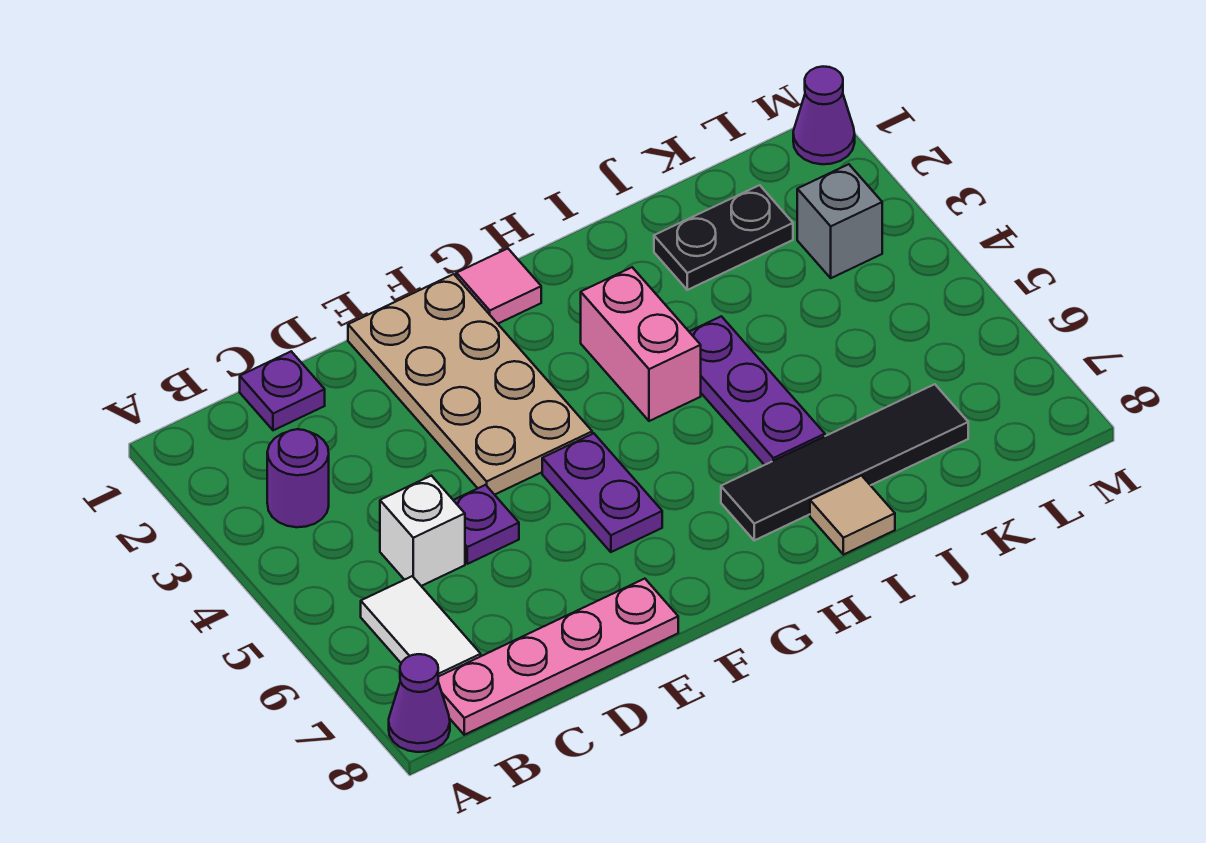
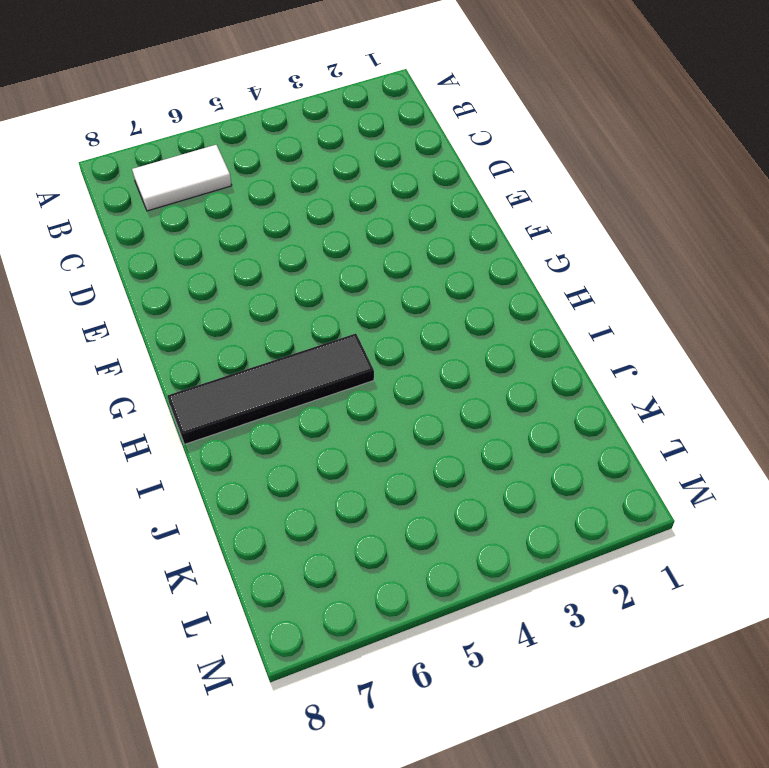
black tile H5:H8 level 1 -> black tile H7:K7 level 1
none -> purple cone A8 level 1
none -> purple round brick B3 level 1
none -> pink plate B8:E8 level 1

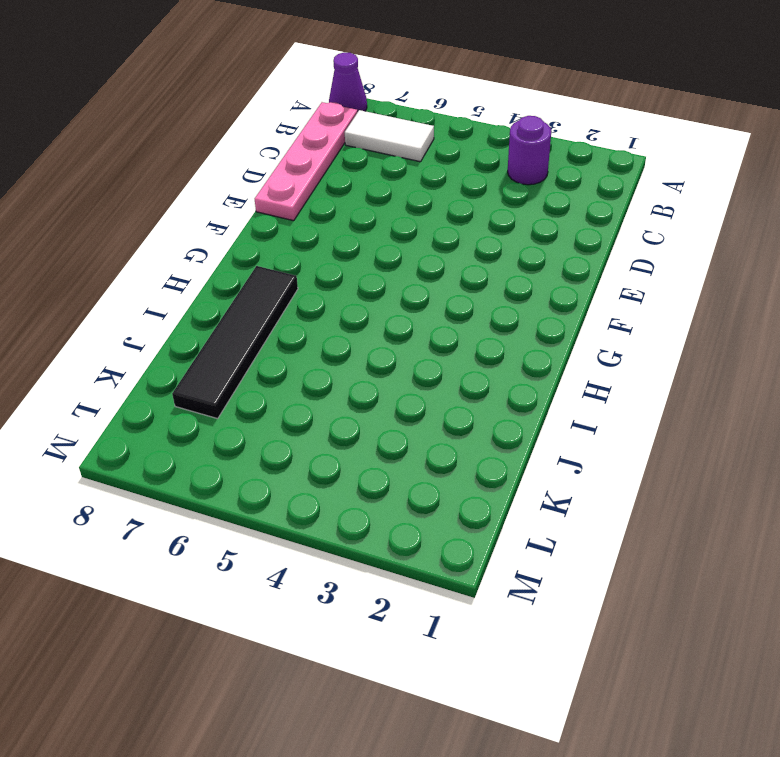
none -> purple plate C1 level 1
none -> white brick C5 level 1
none -> purple plate D5 level 1

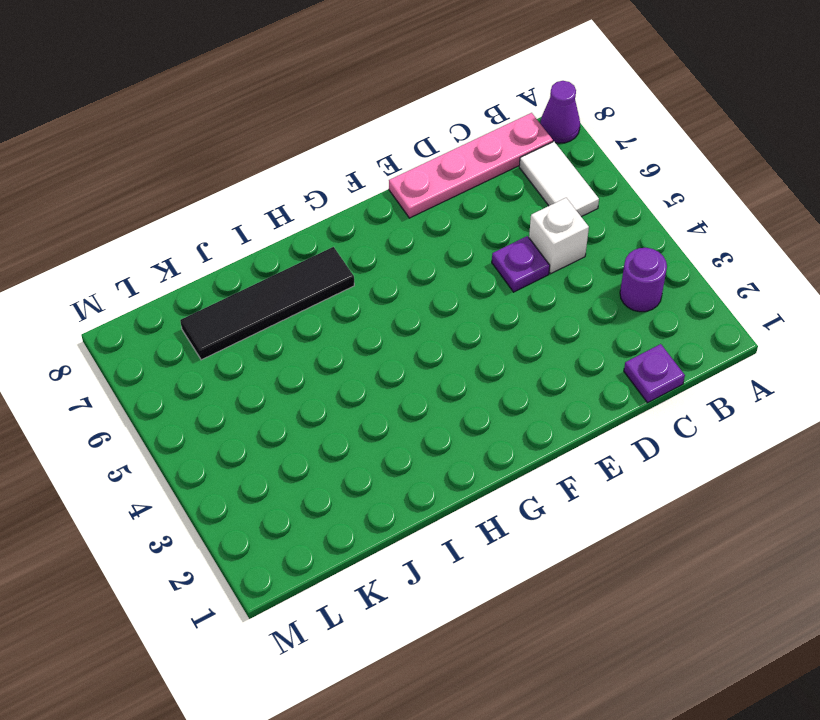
none -> tan plate E1:F4 level 1
none -> purple plate F5:F6 level 1
none -> pink tile G1 level 1

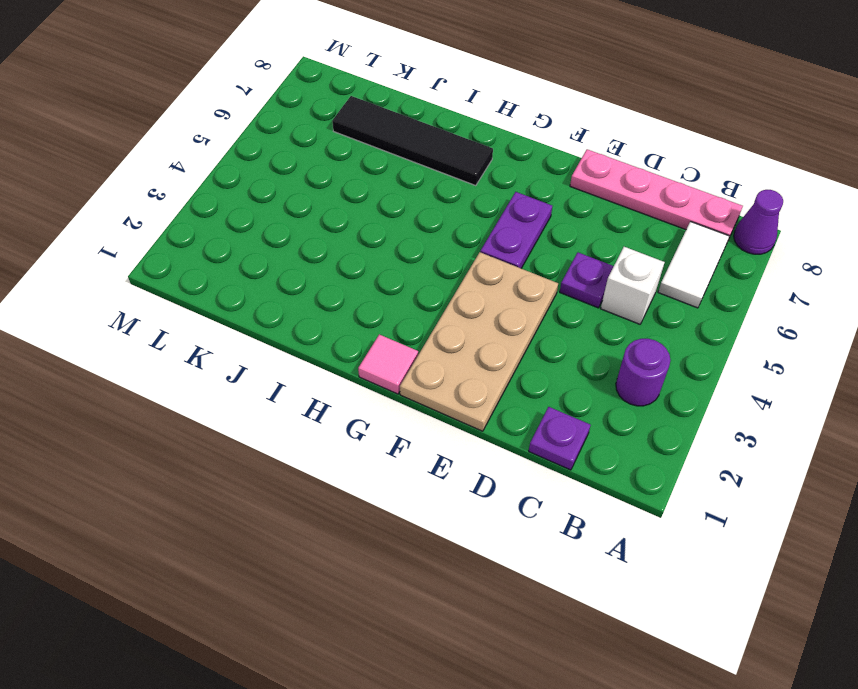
none -> pink brick H3:H4 level 1
none -> purple plate I4:I6 level 1
none -> tan tile I8 level 1

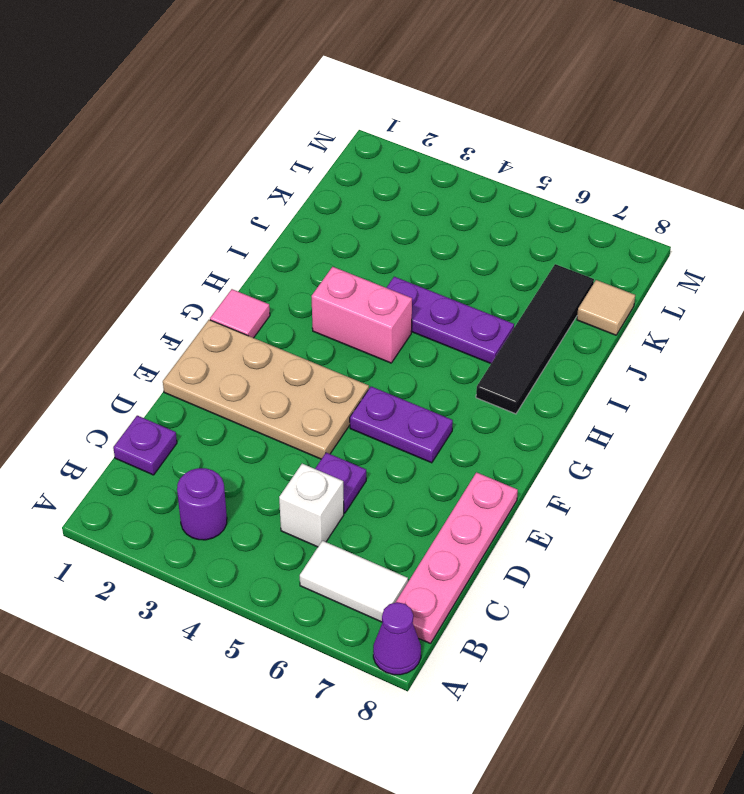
tan tile K8 level 1 -> tan tile I8 level 1
none -> black plate J2:K2 level 1
none -> grey brick L3 level 1
none -> purple cone M1 level 1

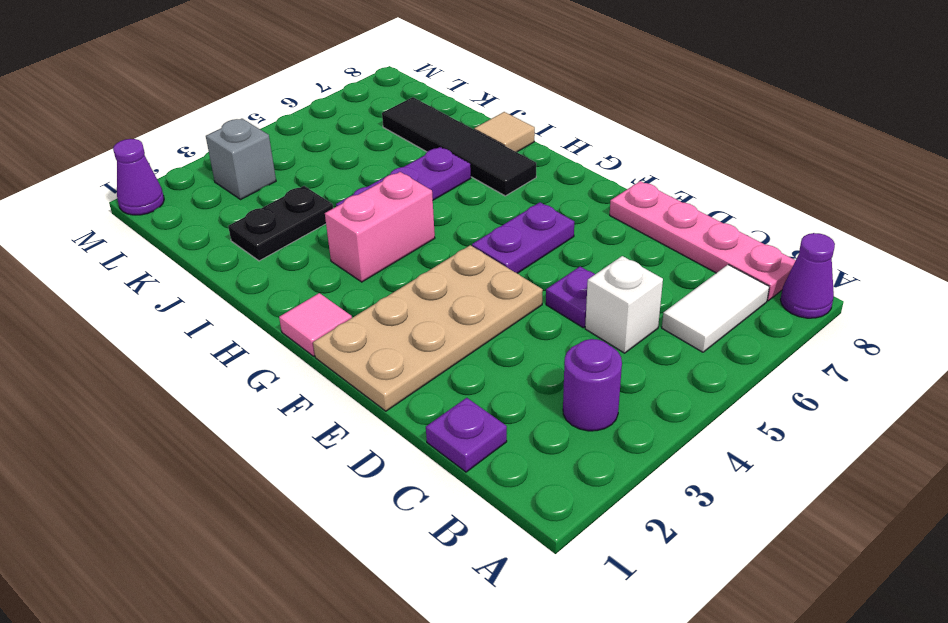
black plate J2:J3 level 1 -> black plate J2:K2 level 1

